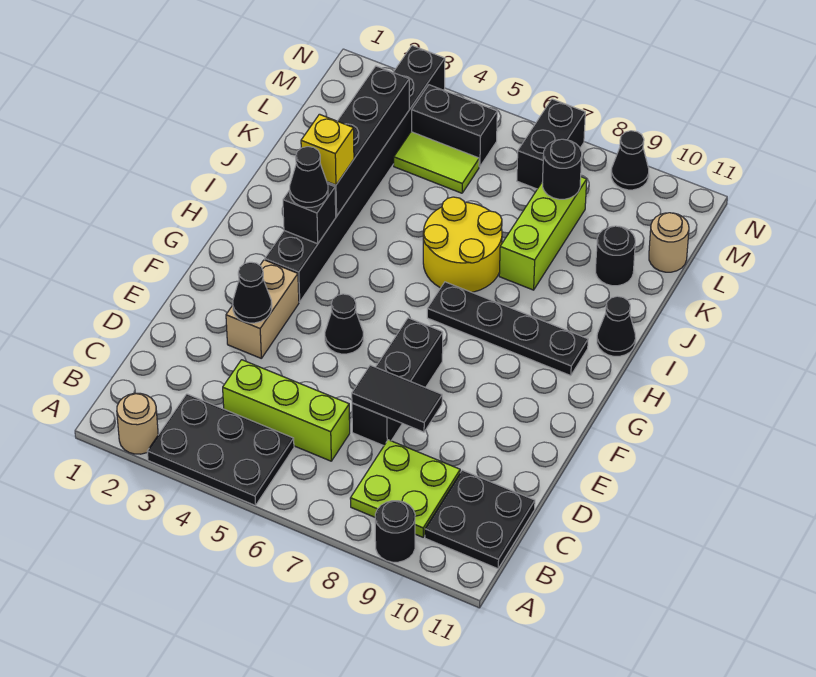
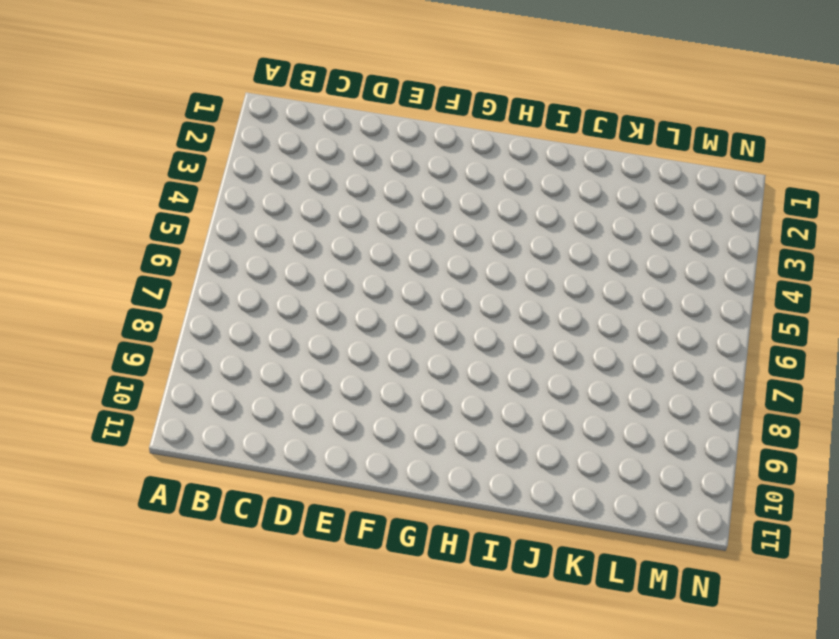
none -> tan round brick A2 level 1
none -> black plate A3:B5 level 1
none -> black round brick A9 level 1

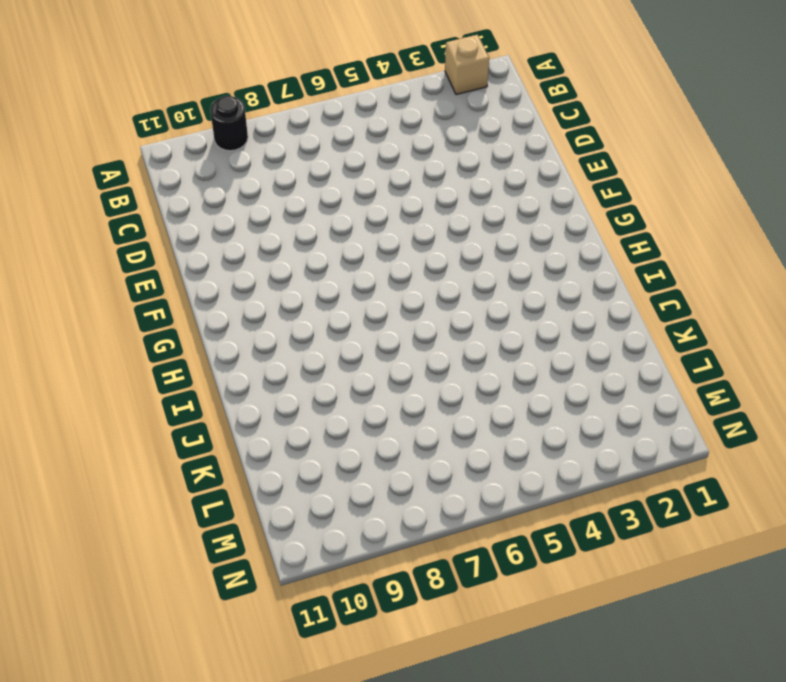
tan brick A2 level 1 -> tan round brick A2 level 1
none -> black plate A3:B5 level 1
none -> lime plate B8:C9 level 1
none -> black plate B10:C11 level 1

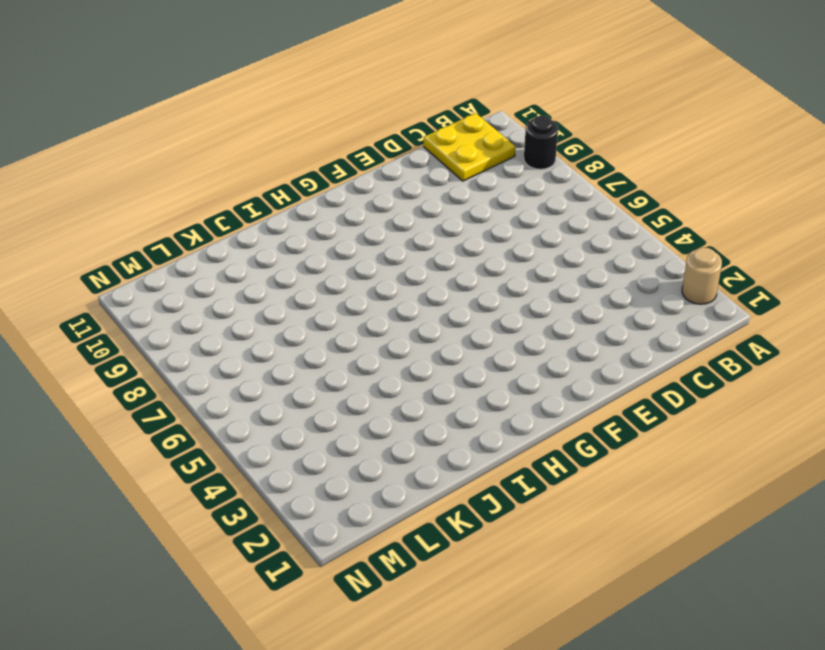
yellow plate B10:C11 level 1 -> black plate B10:C11 level 1
none -> black plate A3:B5 level 1
none -> lime plate B8:C9 level 1
none -> lime brick C4:C6 level 1

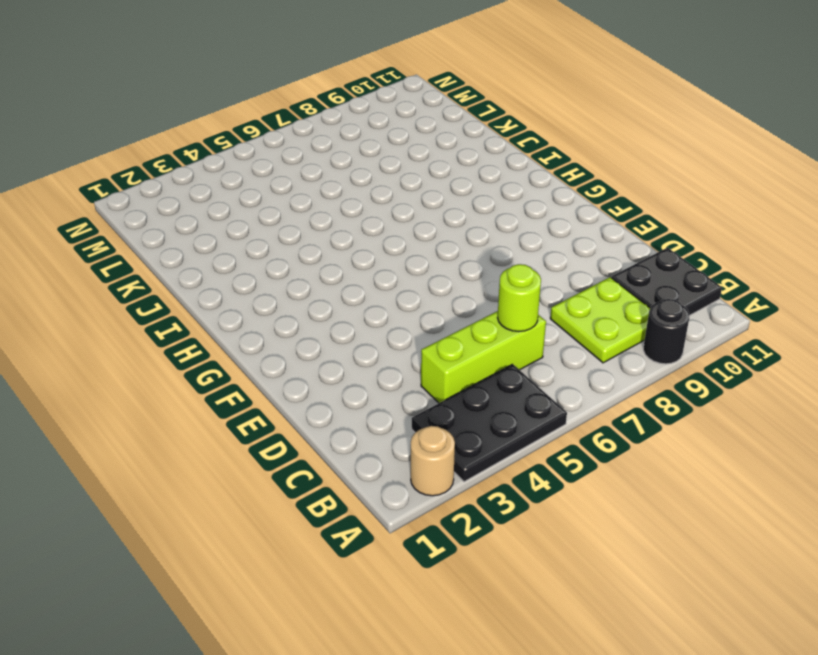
lime round brick C6 level 2 -> none
none -> black brick D7:F7 level 1
none -> tan brick E3:F3 level 1
none -> black cone F5 level 1

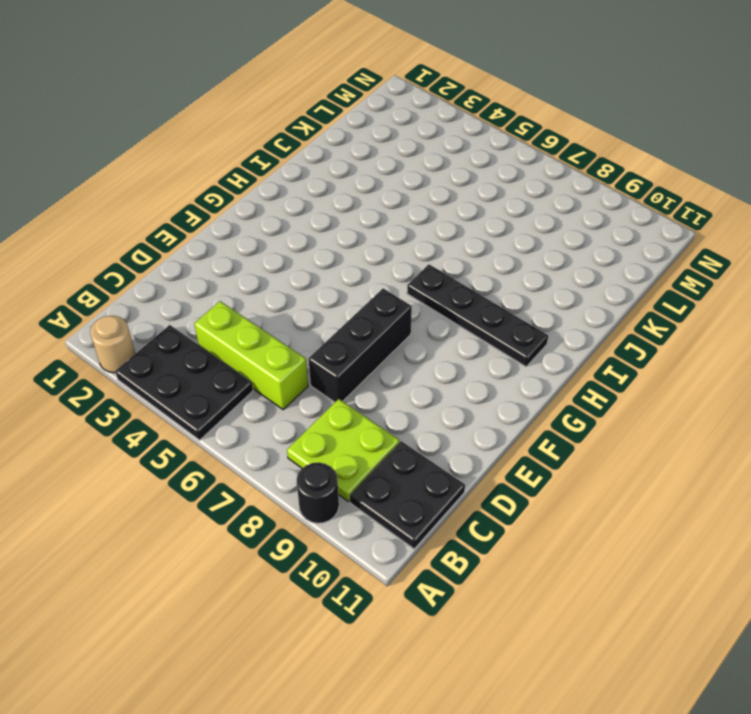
none -> tan brick E3:F3 level 1
none -> black cone F5 level 1
none -> black brick G3:N3 level 1

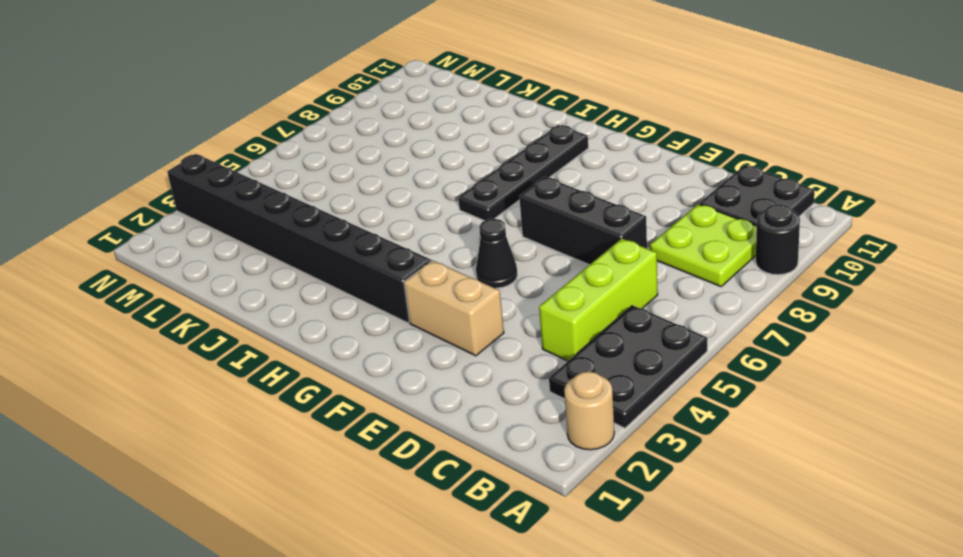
none -> yellow round brick I6:J7 level 1
none -> black cone I11 level 1
none -> lime brick J8:L8 level 1

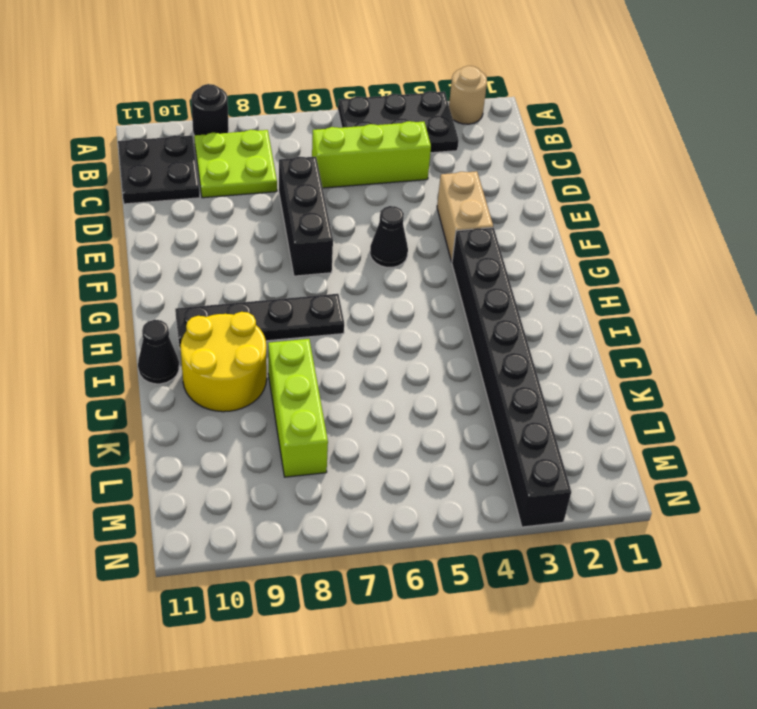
yellow round brick I9:J10 level 1 -> yellow round brick I6:J7 level 1
none -> black round brick K10 level 1
none -> lime tile L4:L5 level 1
none -> tan round brick L11 level 1

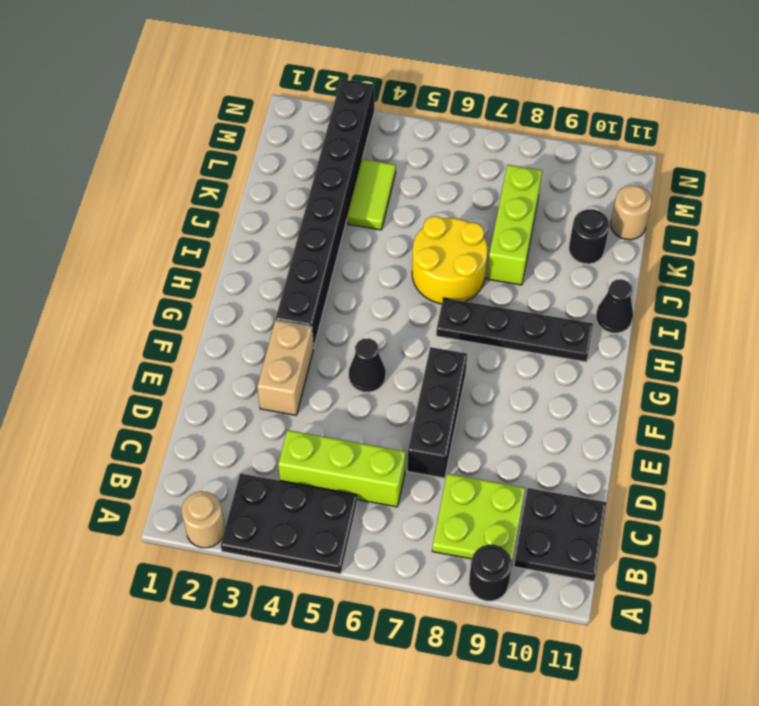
lime tile K4:L4 level 1 -> lime tile L4:L5 level 1
none -> black brick M4:M5 level 1
none -> black brick M7:N7 level 1
none -> black cone N9 level 1

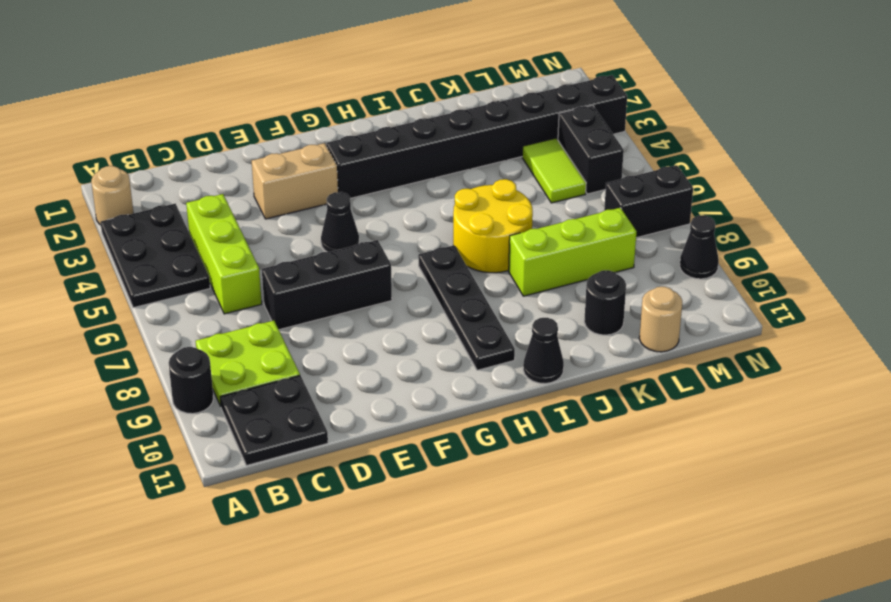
none -> black tile D7:D8 level 2
none -> black cone E3 level 2
none -> black brick H3 level 2

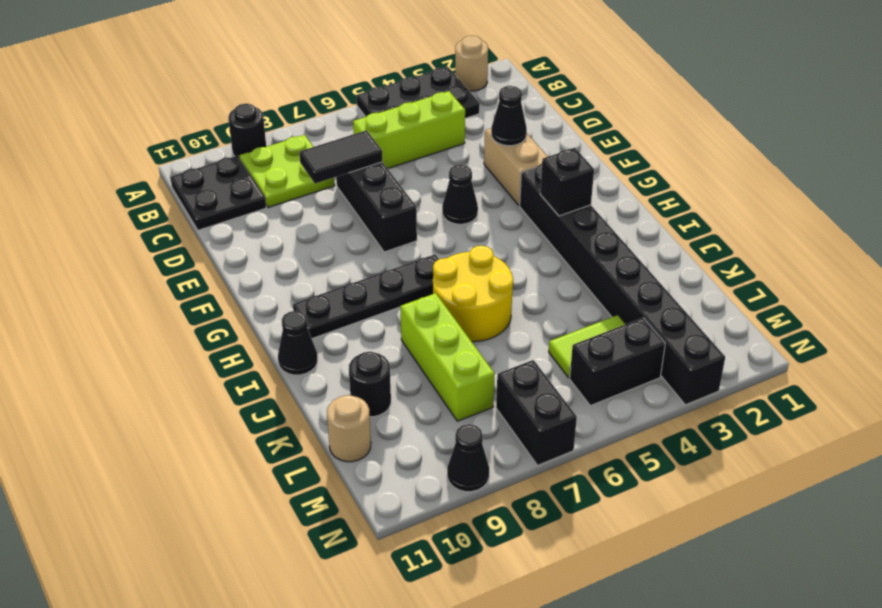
none -> black brick I3:L3 level 2
none -> black round brick L8 level 2
none -> black cone H3 level 3

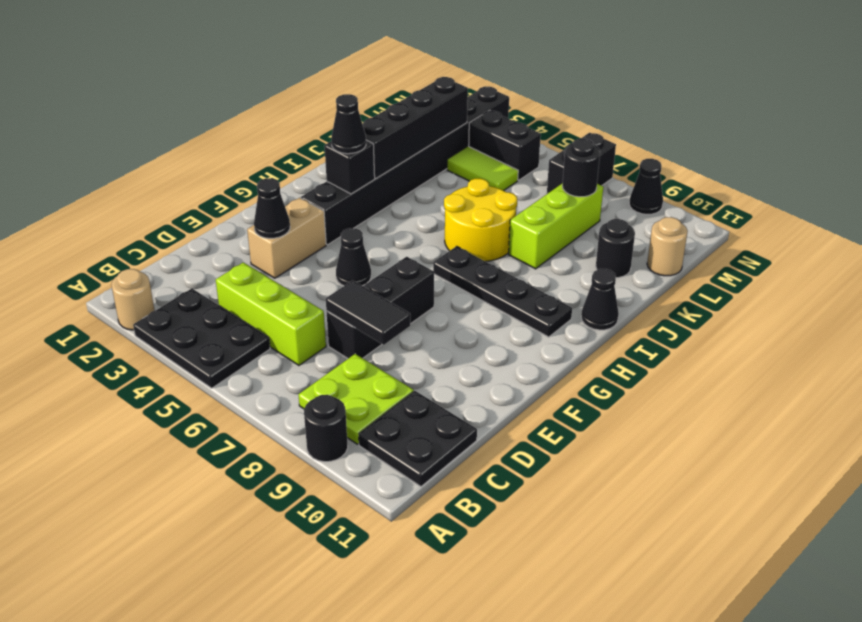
none -> yellow brick I3 level 3

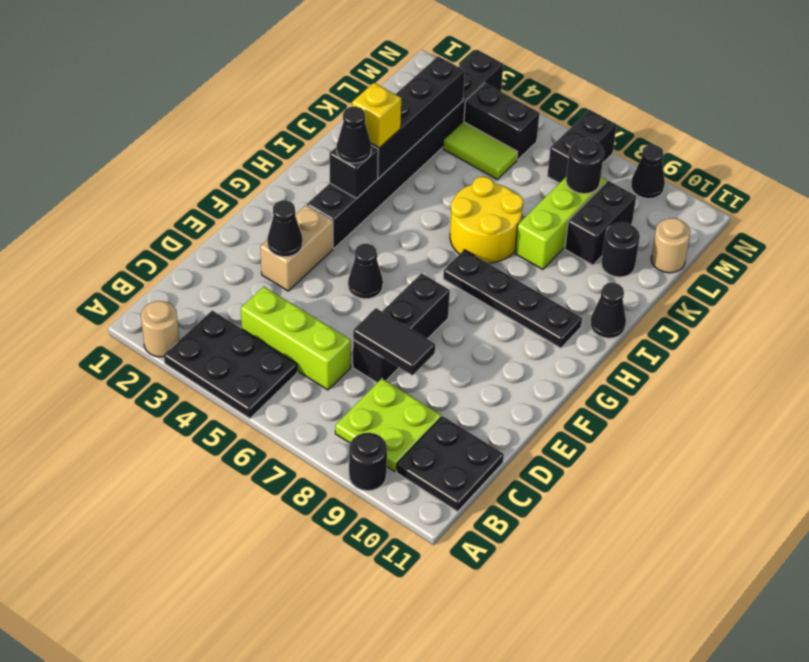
black brick K9:L9 level 1 -> none

